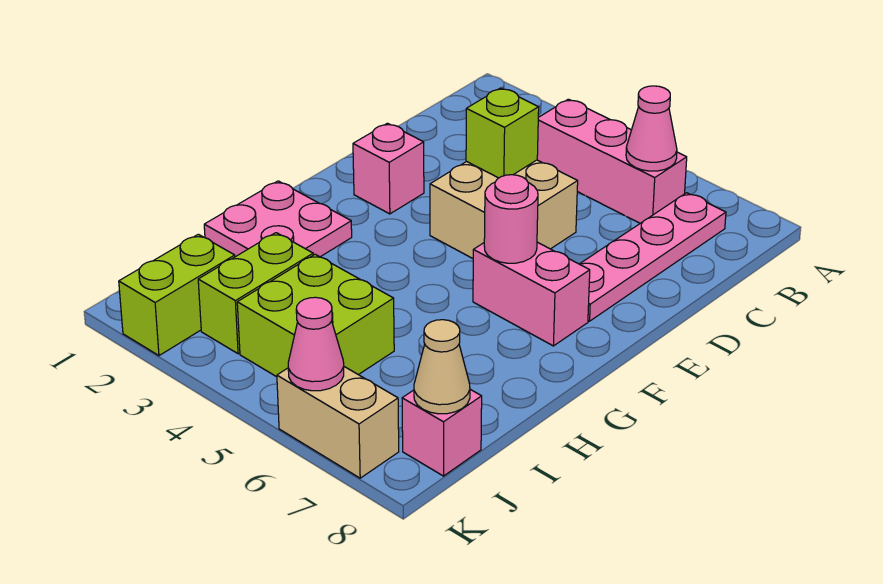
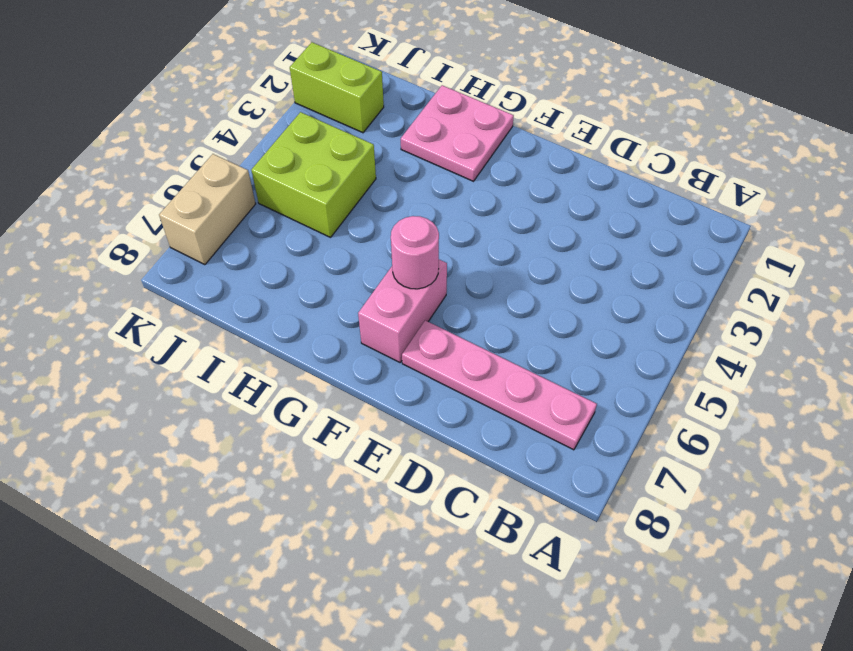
none -> pink brick B4:B6 level 1
none -> tan brick D4:E5 level 1
none -> pink brick E2 level 1

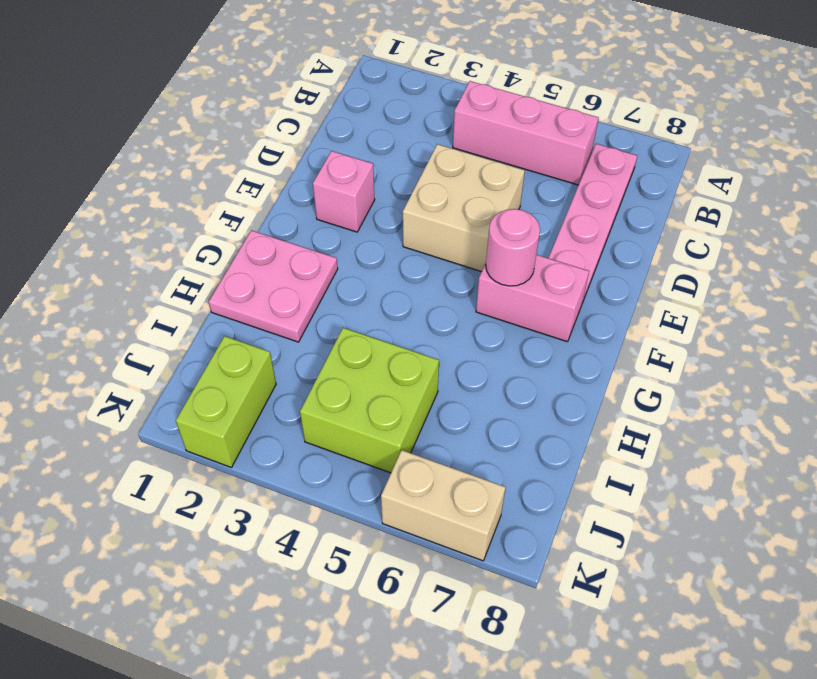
none -> lime brick I3:J3 level 1
none -> pink brick J8 level 1
none -> pink cone B6 level 2

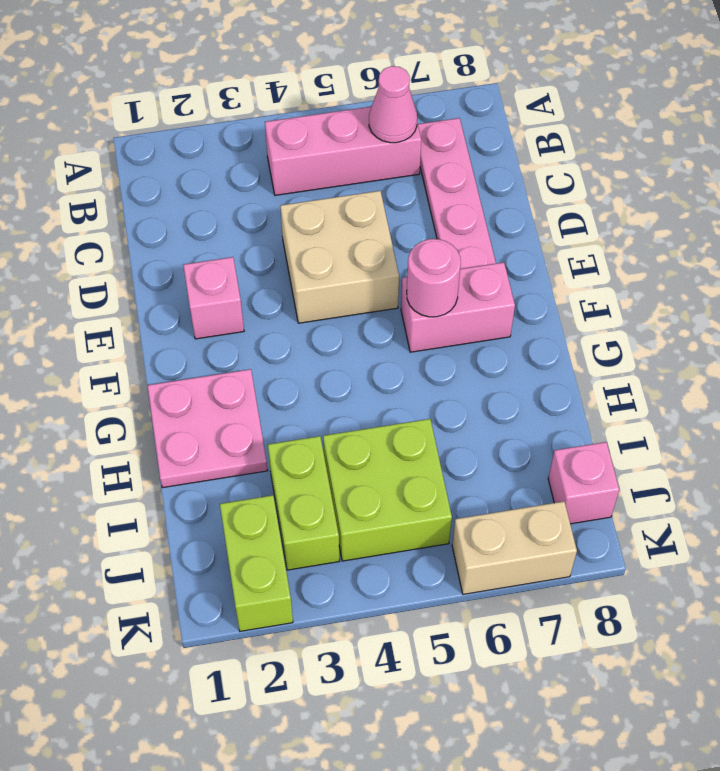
none -> lime brick D4 level 2
none -> tan cone J8 level 2
none -> pink cone K6 level 2

